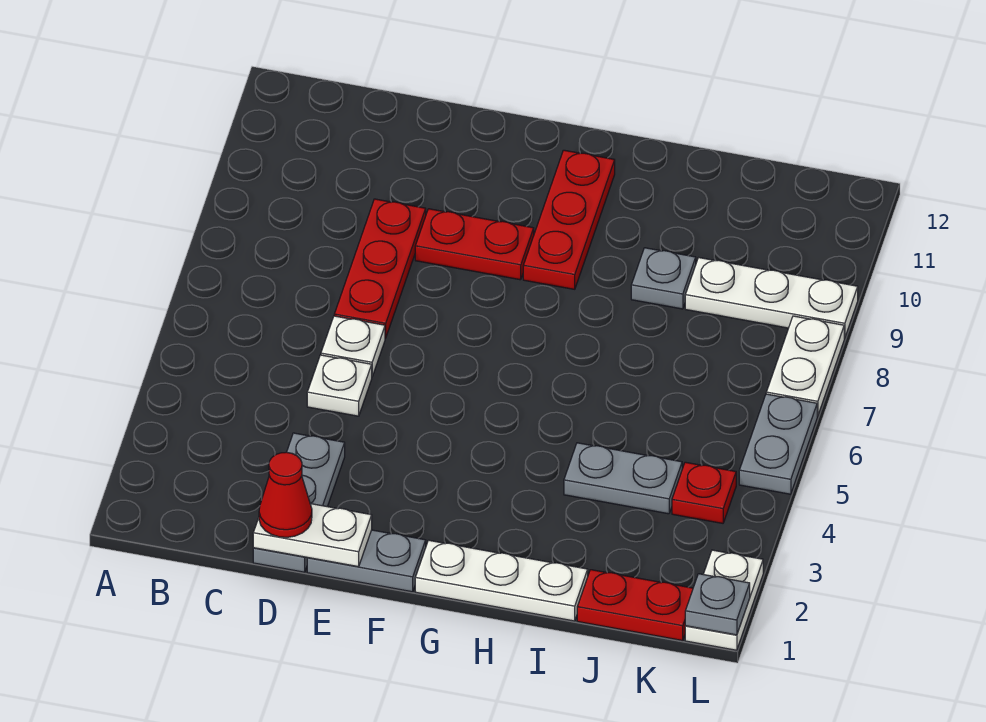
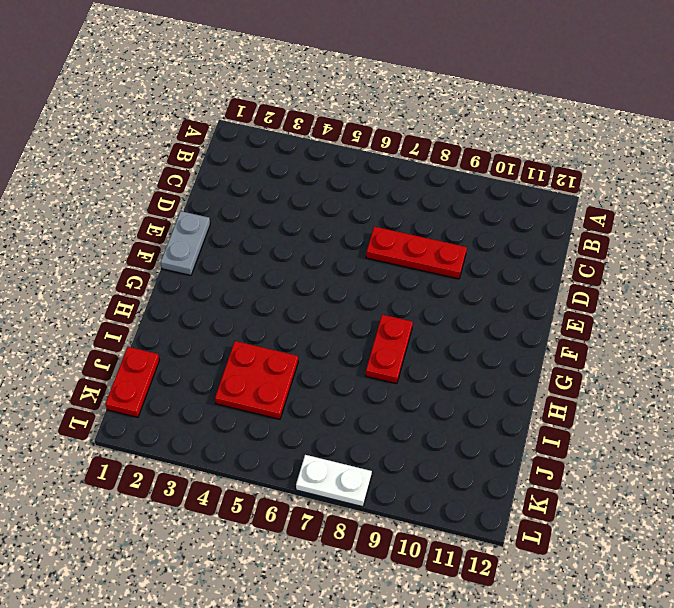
red plate G8:H8 level 1 -> red plate E9:F9 level 1
red plate I4:J5 level 1 -> grey plate I4:J4 level 1
none -> grey plate D1:D3 level 1
none -> white plate D5 level 1
none -> white plate D6 level 1

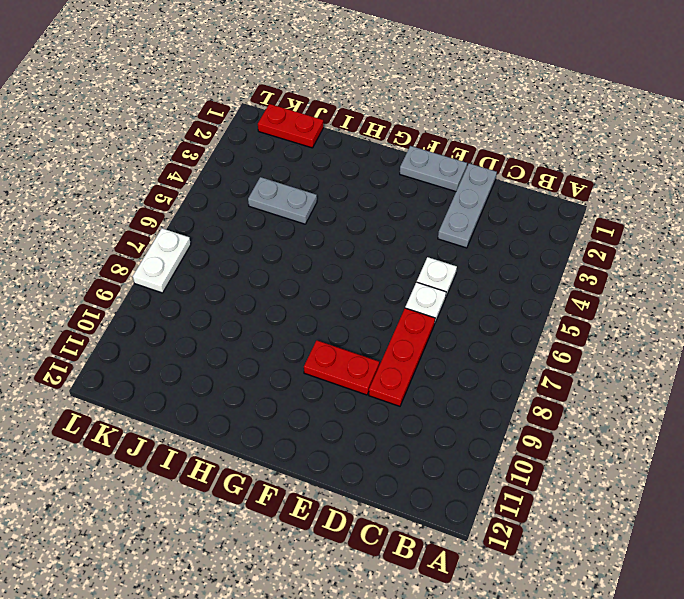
none -> white plate G1:I1 level 1
none -> red plate G9:G11 level 1
none -> grey plate I9 level 1

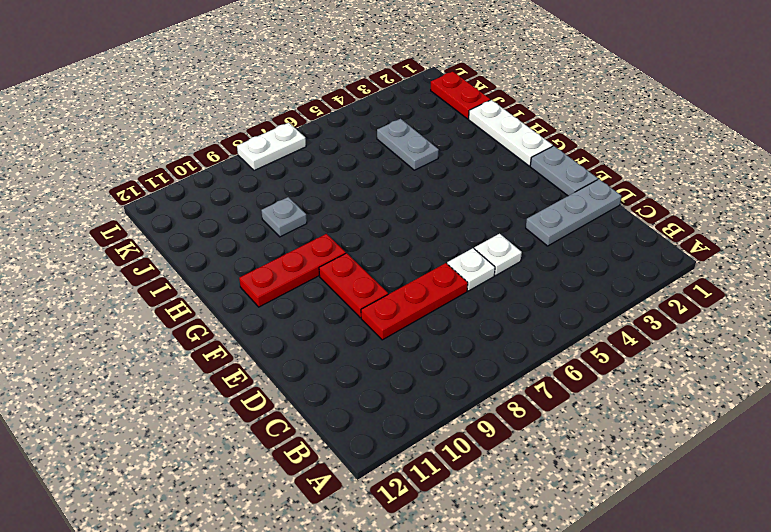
none -> white plate J9:L9 level 1
none -> red plate K4 level 1
none -> white plate L1:L2 level 1

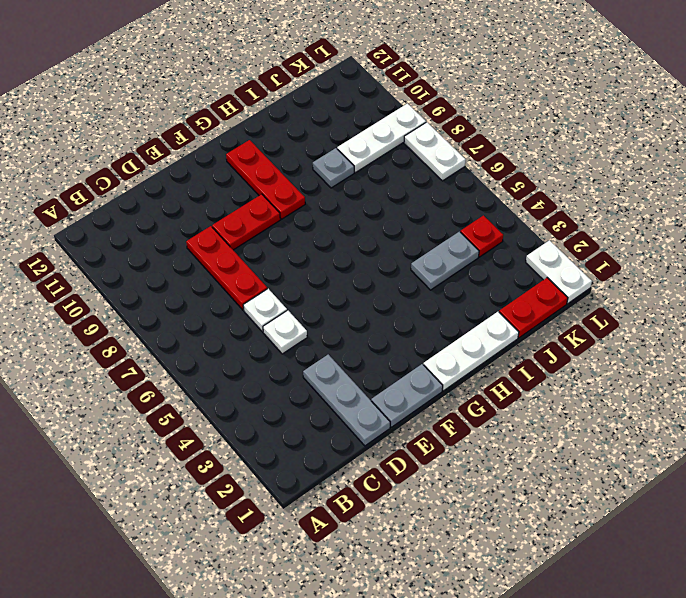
none -> grey plate L5:L6 level 1
none -> white plate D1:E1 level 2
none -> grey plate L1 level 2

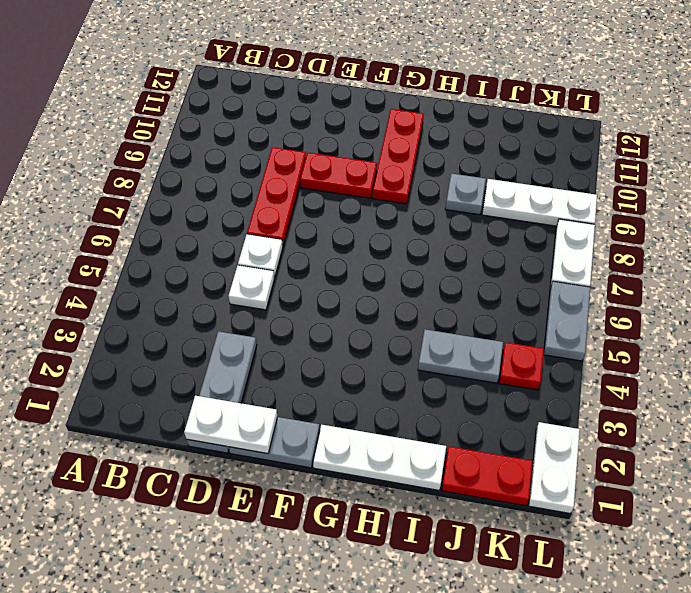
none -> grey plate L1 level 2
none -> red cone D1 level 3

